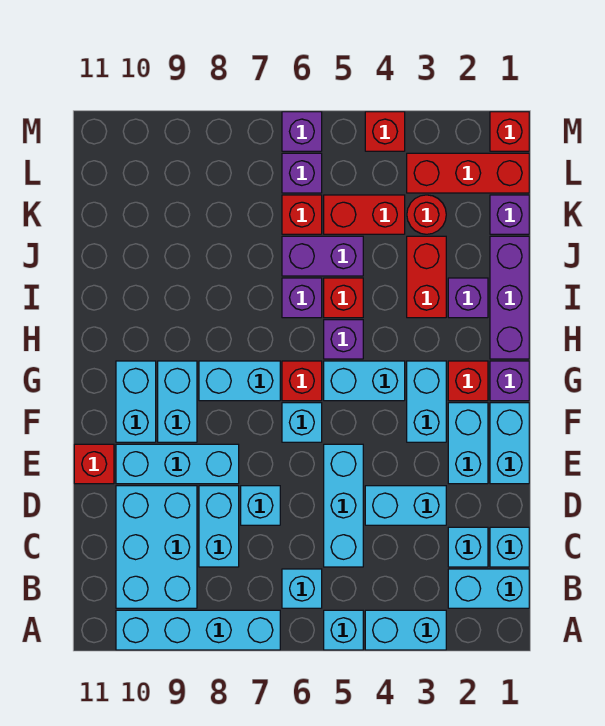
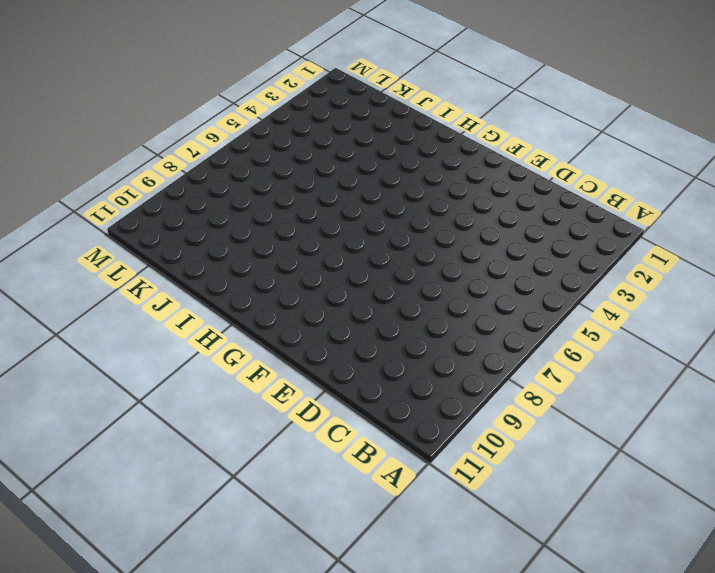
none -> cyan brick A3:A4 level 1
none -> cyan brick A5 level 1
none -> cyan brick A7:A10 level 1
none -> cyan brick B1:B2 level 1

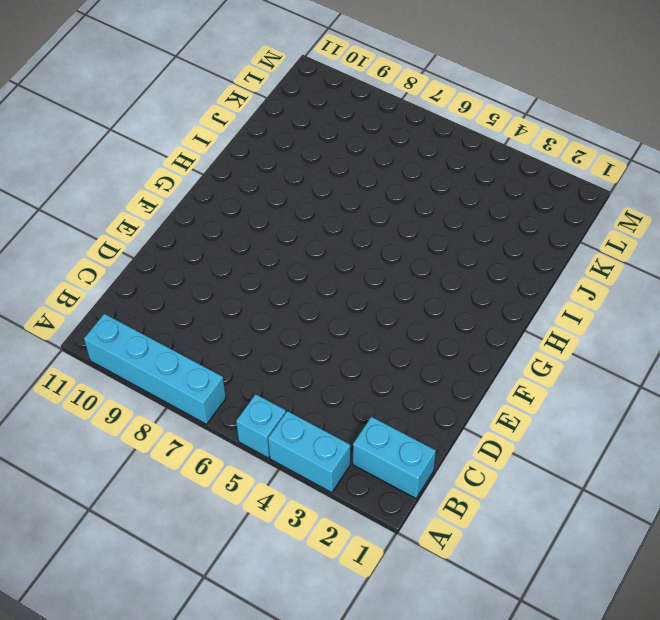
none -> cyan brick B6 level 1
none -> cyan brick B9:D10 level 1
none -> cyan brick C1 level 1
none -> cyan brick C2 level 1

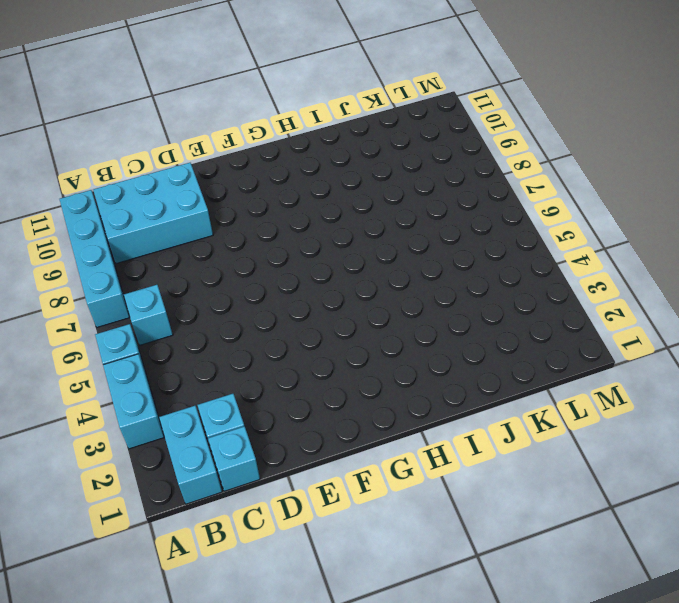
none -> cyan brick C5:E5 level 1
none -> cyan brick C8:D8 level 1
none -> cyan brick D3:D4 level 1
none -> cyan brick D7 level 1

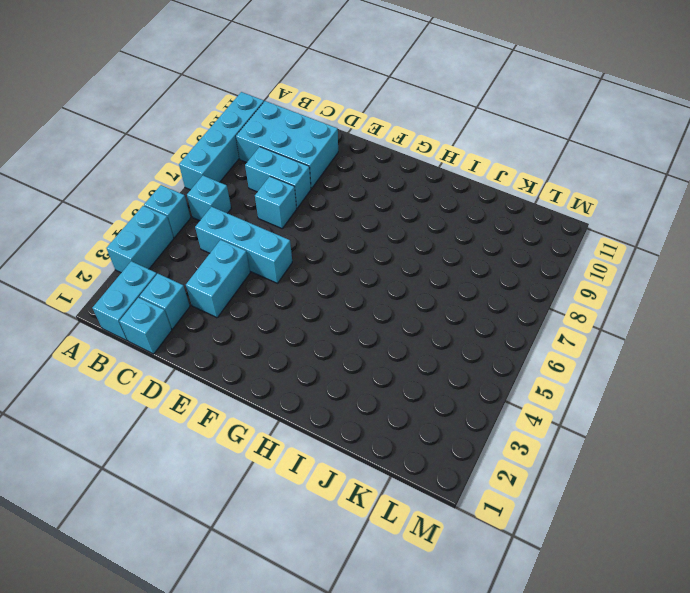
none -> cyan brick E1:F1 level 1
none -> cyan brick E2:F2 level 1
none -> cyan brick E8:E10 level 1
none -> red brick E11 level 1

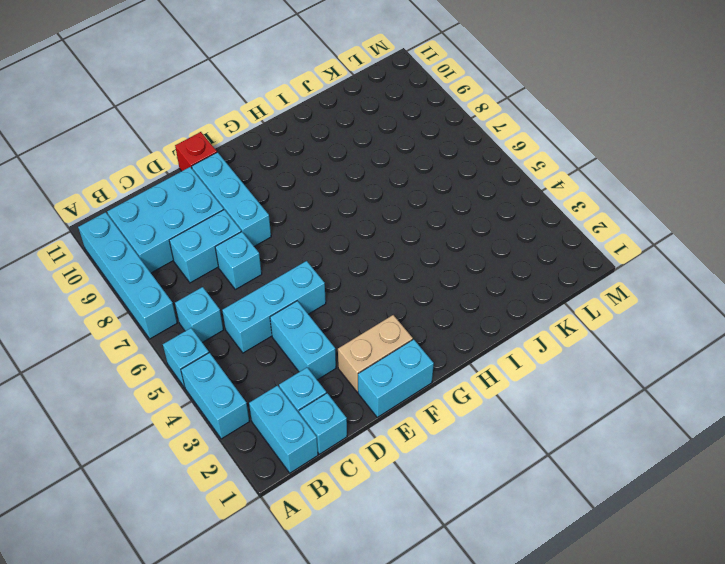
tan brick E2:F2 level 1 -> cyan brick E2:F2 level 1
none -> cyan brick F3:G3 level 1
none -> cyan brick F6 level 1
none -> cyan brick F9:G9 level 1
none -> cyan brick F10:G10 level 1

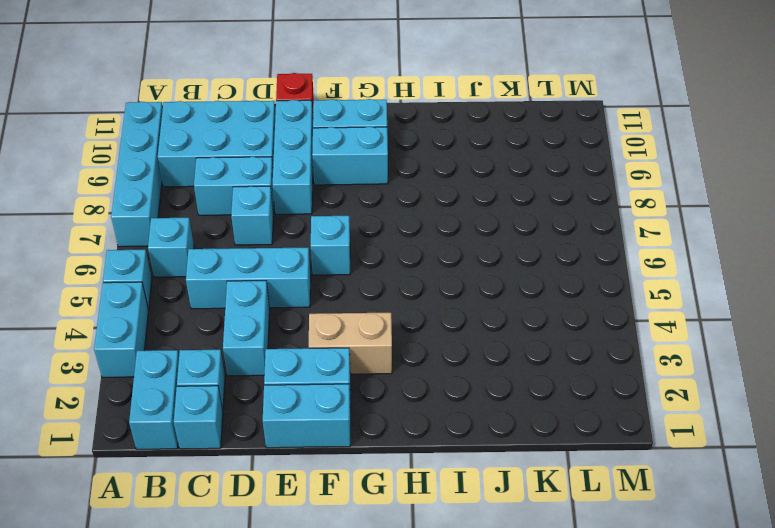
tan brick F3:G3 level 1 -> cyan brick F3:G3 level 1
none -> purple brick G1 level 1
none -> red brick G2 level 1
none -> cyan brick G4:G5 level 1
none -> red brick G6 level 1

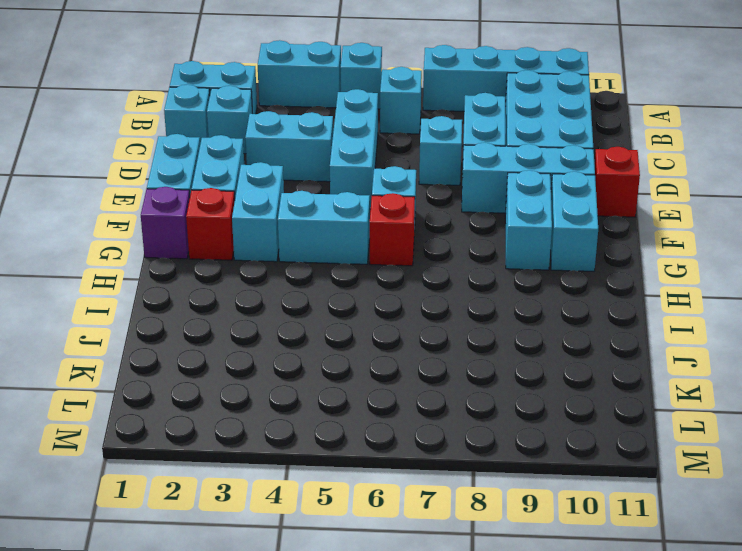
none -> cyan brick G7:G8 level 1
none -> purple brick H1:J1 level 1
none -> purple brick H5 level 1
none -> purple brick I2 level 1

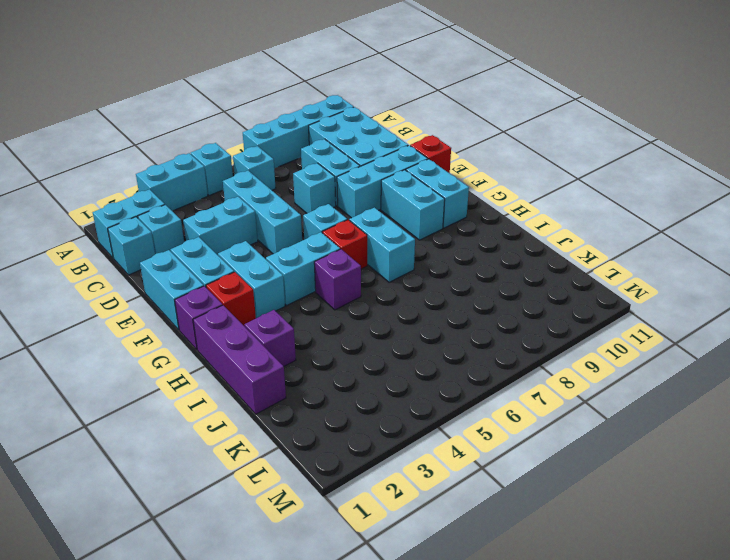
cyan brick G7:H7 level 1 -> cyan brick G7:G8 level 1
none -> red brick I3:J3 level 1
none -> red brick I5 level 1
none -> purple brick I6 level 1
none -> purple brick J5:J6 level 1

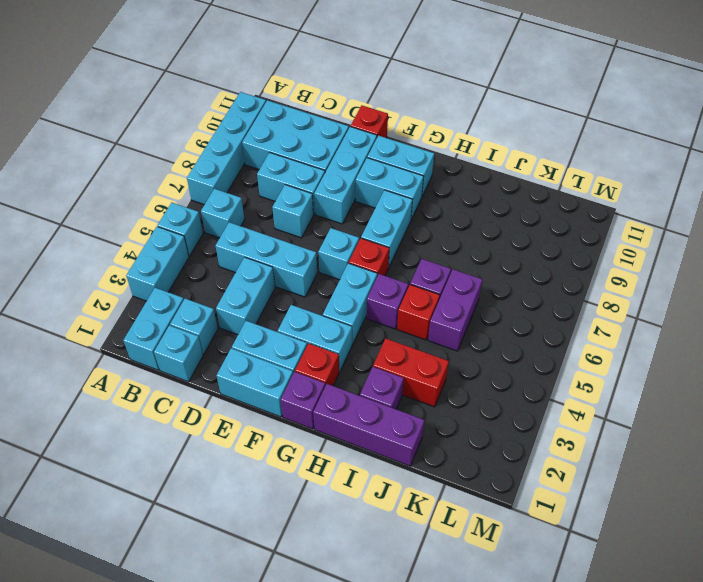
none -> purple brick K1 level 1
none -> red round brick K3 level 1
none -> red brick K4:K5 level 1
none -> red brick K6 level 1

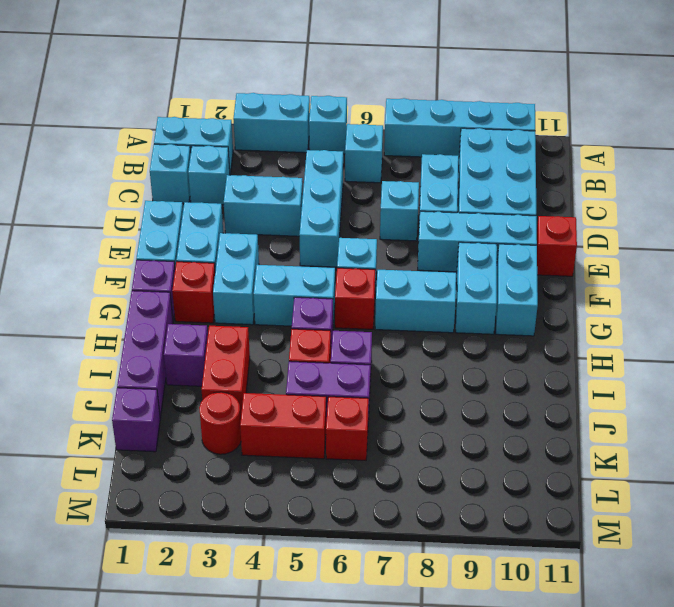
none -> red brick L1:L3 level 1
none -> purple brick L6 level 1
none -> red brick M1 level 1
none -> red brick M4 level 1

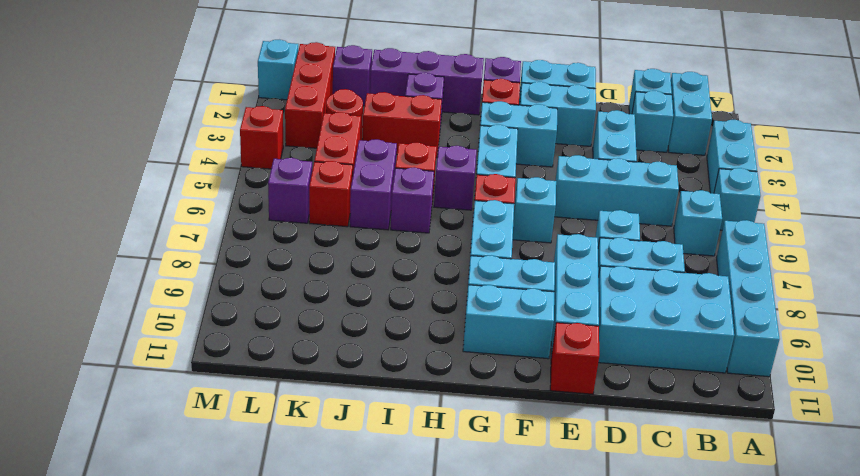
cyan brick M1 level 1 -> red brick M1 level 1
none -> purple brick M6 level 1

